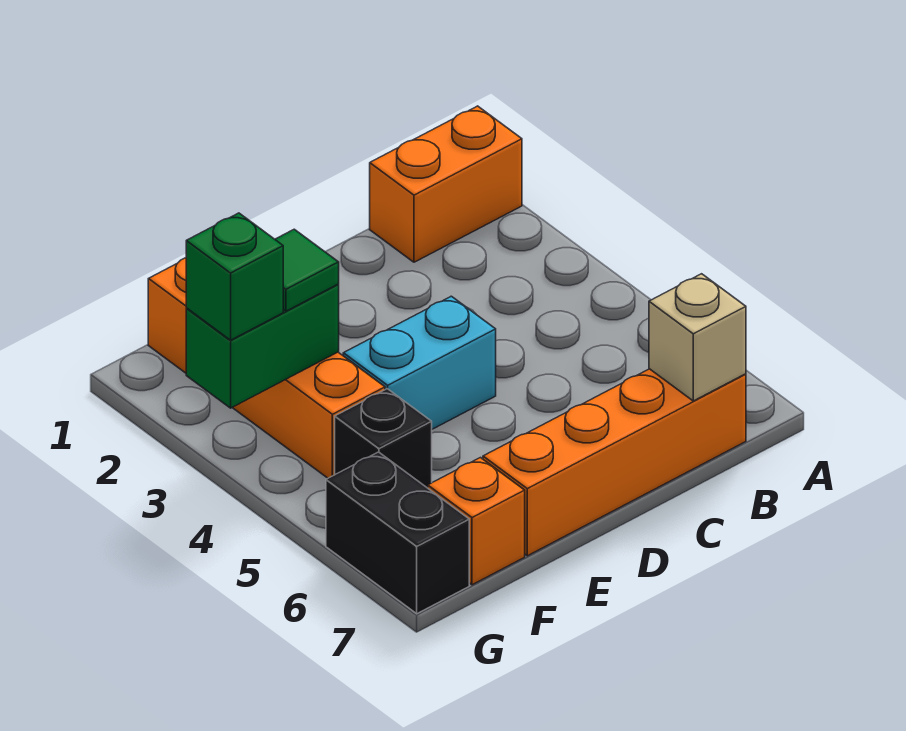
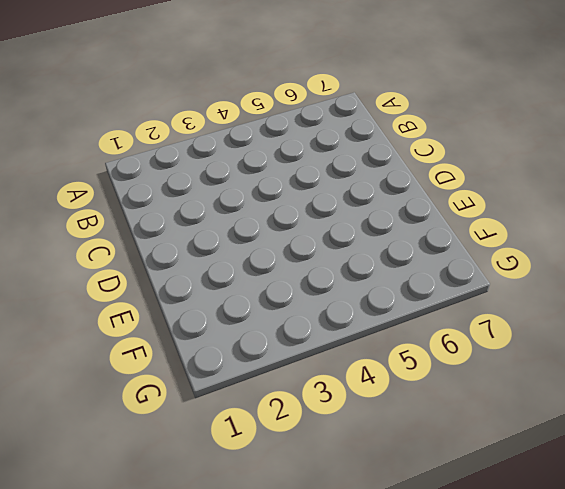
none -> orange brick A1:B1 level 1
none -> orange brick B7:E7 level 1

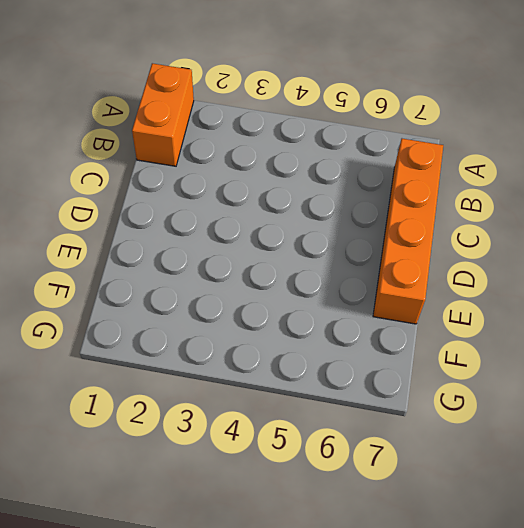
none -> cyan brick D4:E4 level 1
none -> orange brick F1:F4 level 1

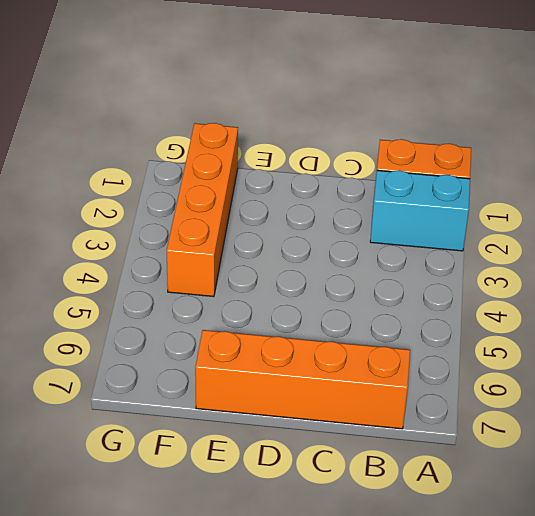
cyan brick A2:B2 level 1 -> cyan brick D4:E4 level 1
none -> black brick F5 level 1
none -> orange brick F7 level 1

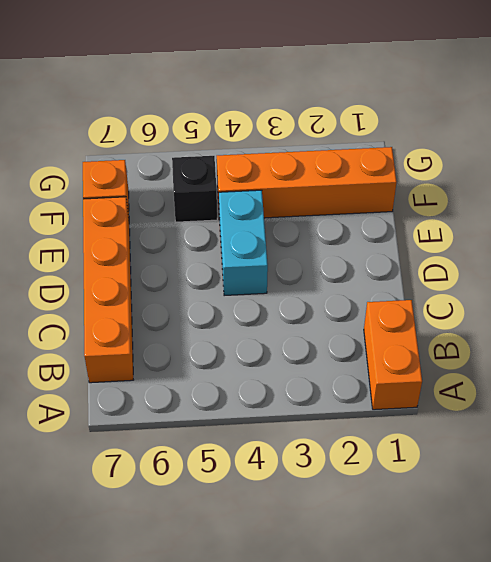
none -> black brick G6:G7 level 1
none -> tan brick B7 level 2

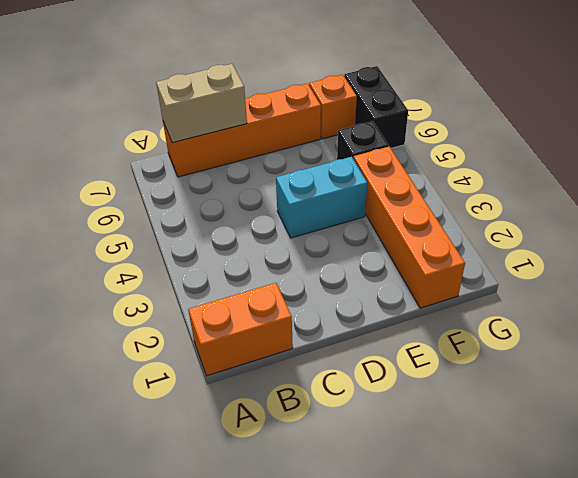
tan brick B7:C7 level 2 -> tan brick B7 level 2
none -> green brick F3:G3 level 2
none -> green tile F3 level 3

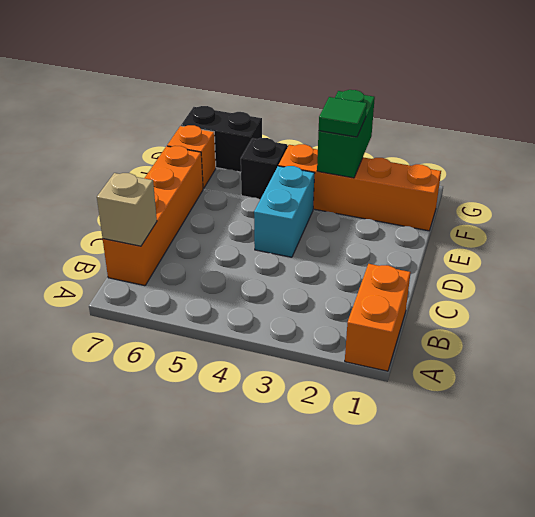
none -> green brick G3 level 3

